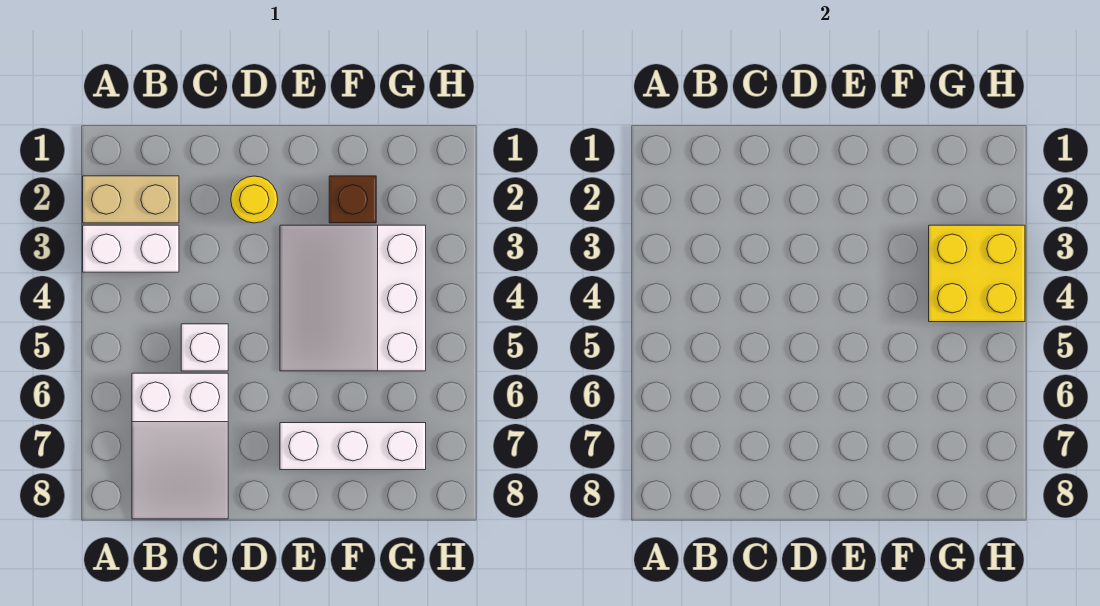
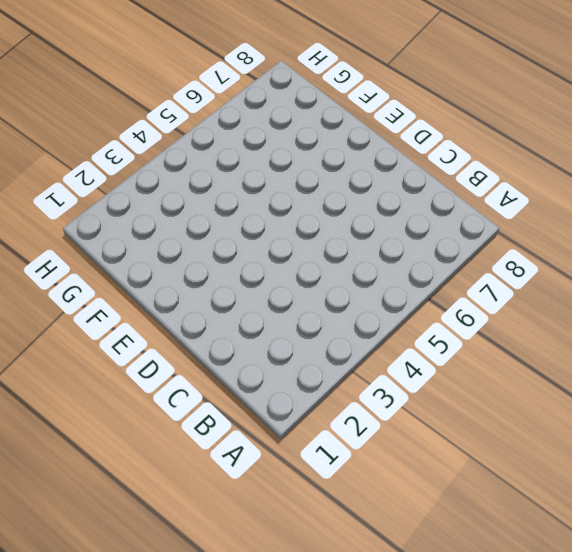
none -> tan brick A2:B2 level 1
none -> white brick A3:B3 level 1

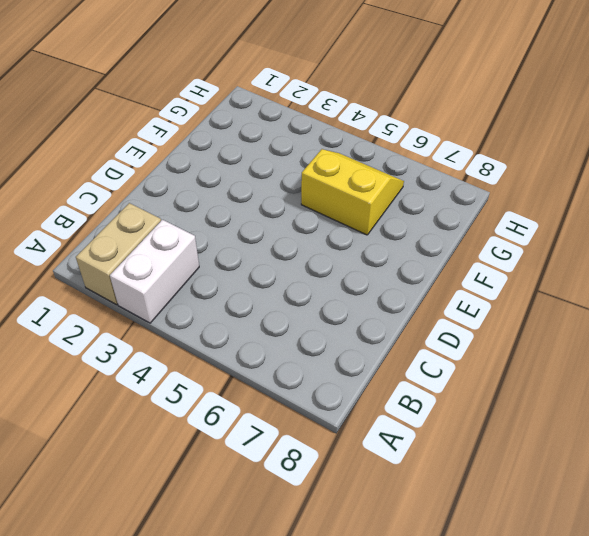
yellow slope F5:G6 level 1 top F -> white slope E3:G5 level 1 top G
none -> white slope B6:C8 level 1 top 6
none -> white brick C5 level 1

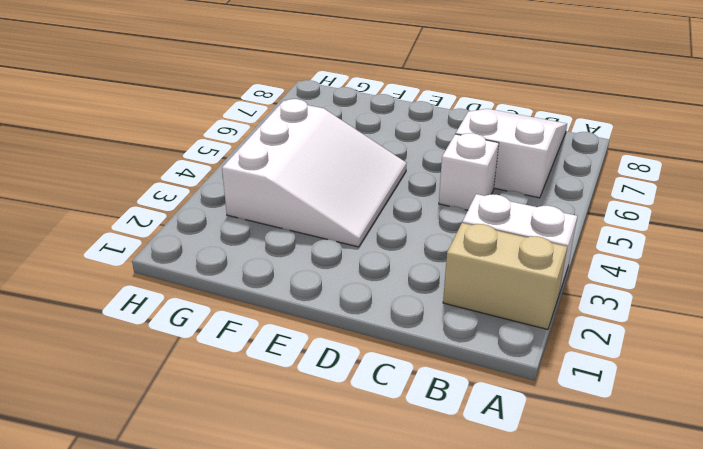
none -> yellow round brick D2 level 1
none -> white brick E7:G7 level 1

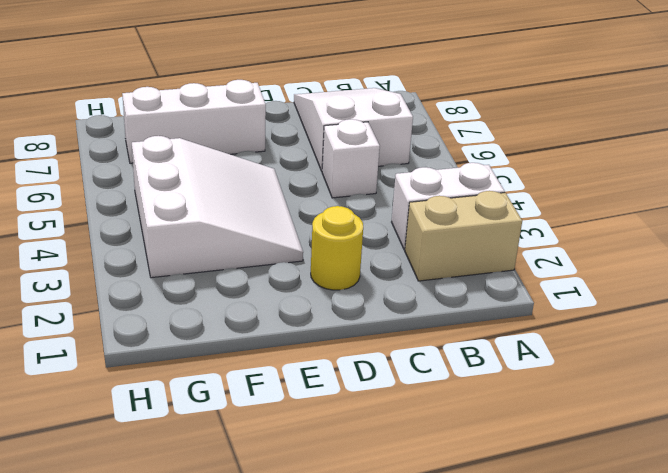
none -> brown brick F2 level 1
none -> yellow brick G3:H4 level 2

